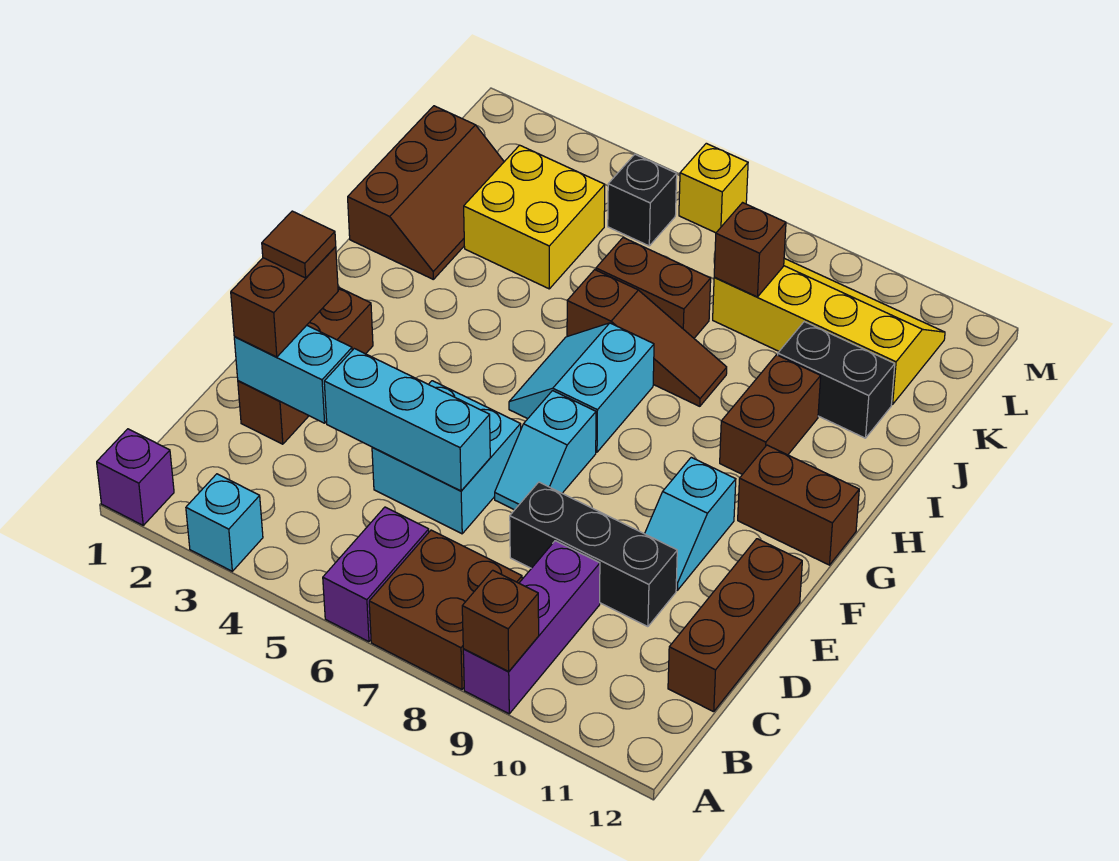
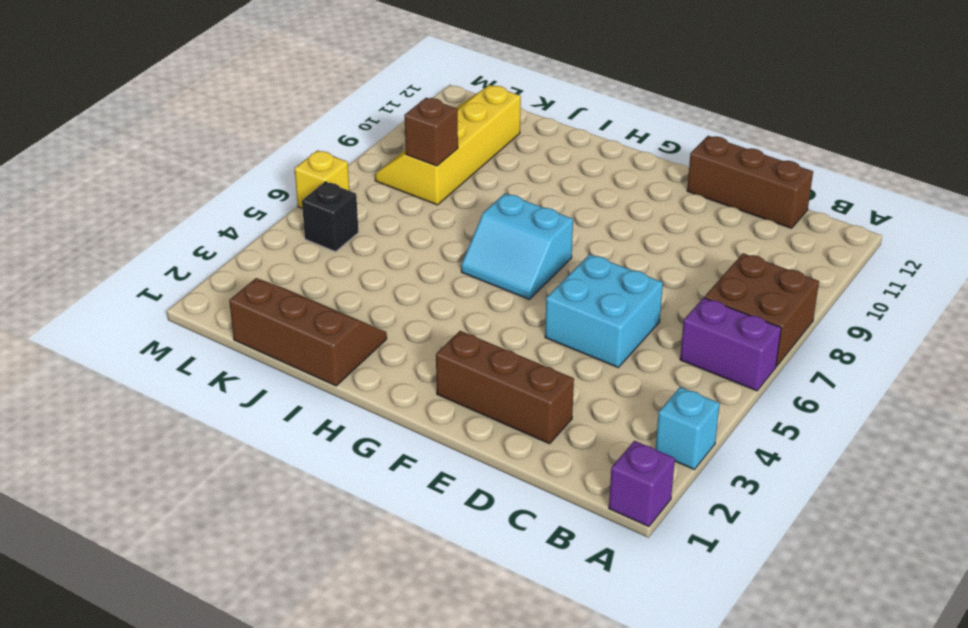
none -> purple brick A9:C9 level 1
none -> black brick D8:D10 level 1
none -> cyan slope E7:F7 level 1 top F

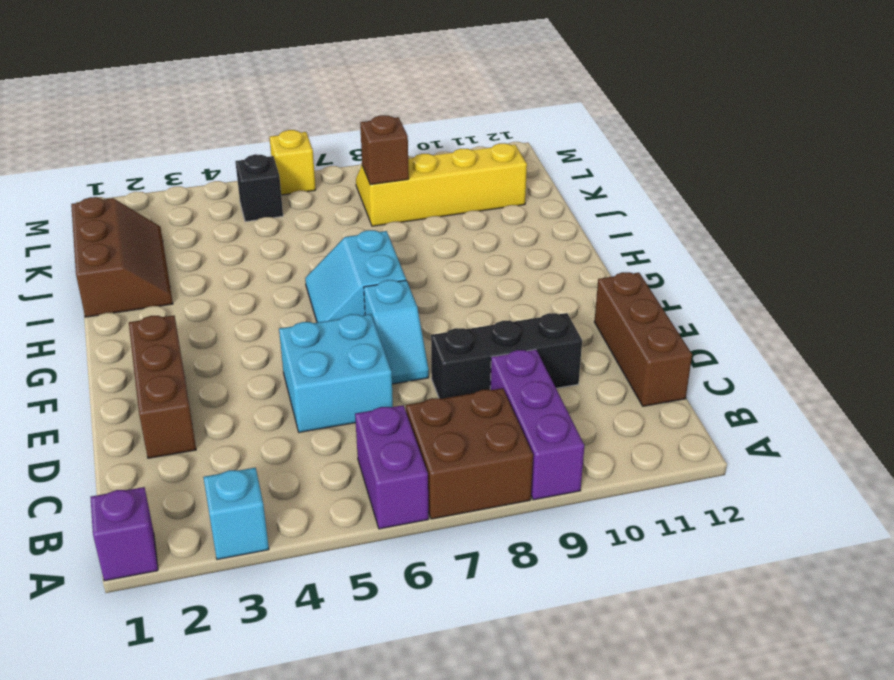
none -> cyan slope E10:F10 level 1 top F
none -> brown brick G11:G12 level 1
none -> brown brick H10:I10 level 1

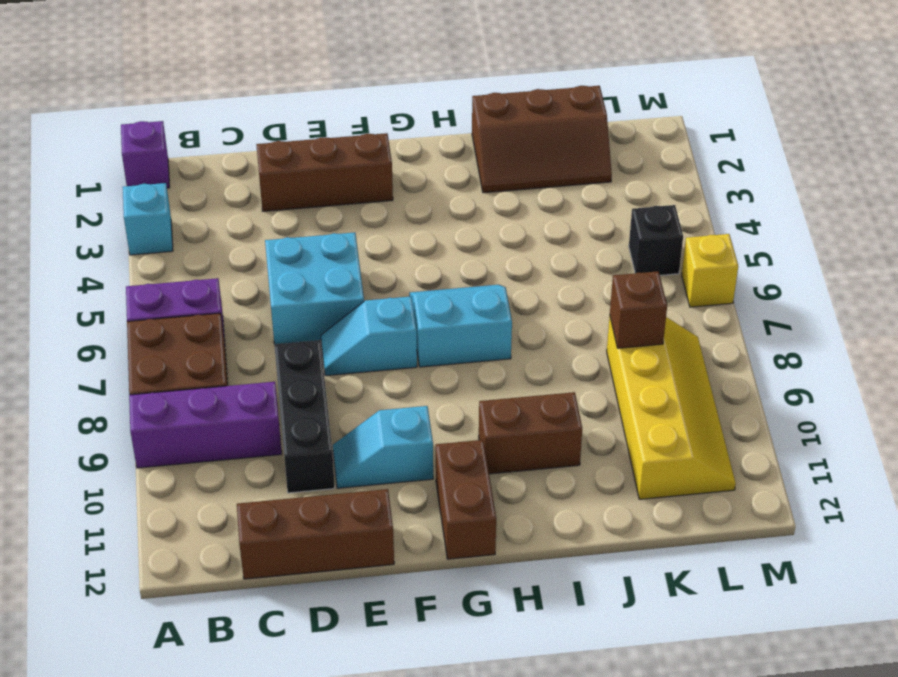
none -> brown slope I6:I8 level 1 top 6
none -> yellow brick J3:K4 level 1
none -> brown brick J6:J7 level 1

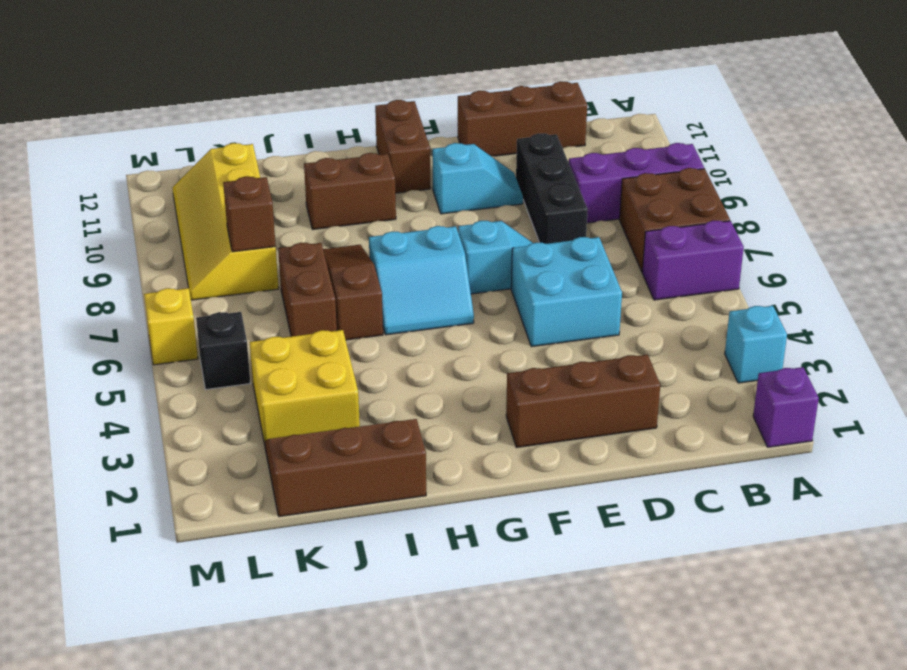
none -> black brick J10:J11 level 1
none -> brown brick A9 level 2
none -> cyan brick D2:D3 level 2

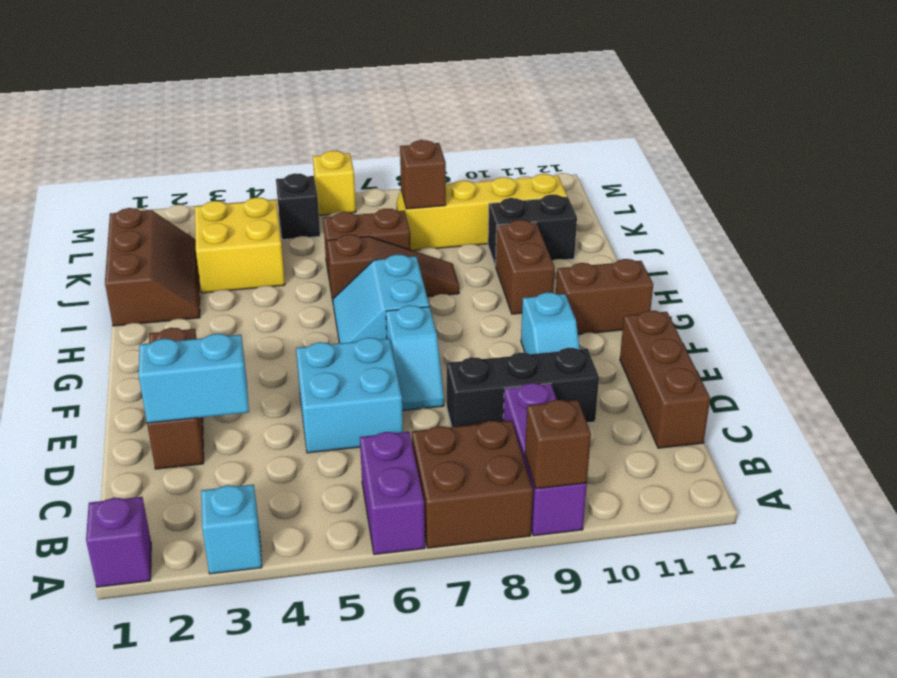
none -> cyan brick D4:D6 level 2
none -> brown brick D2:E2 level 3
none -> brown tile E2 level 4

